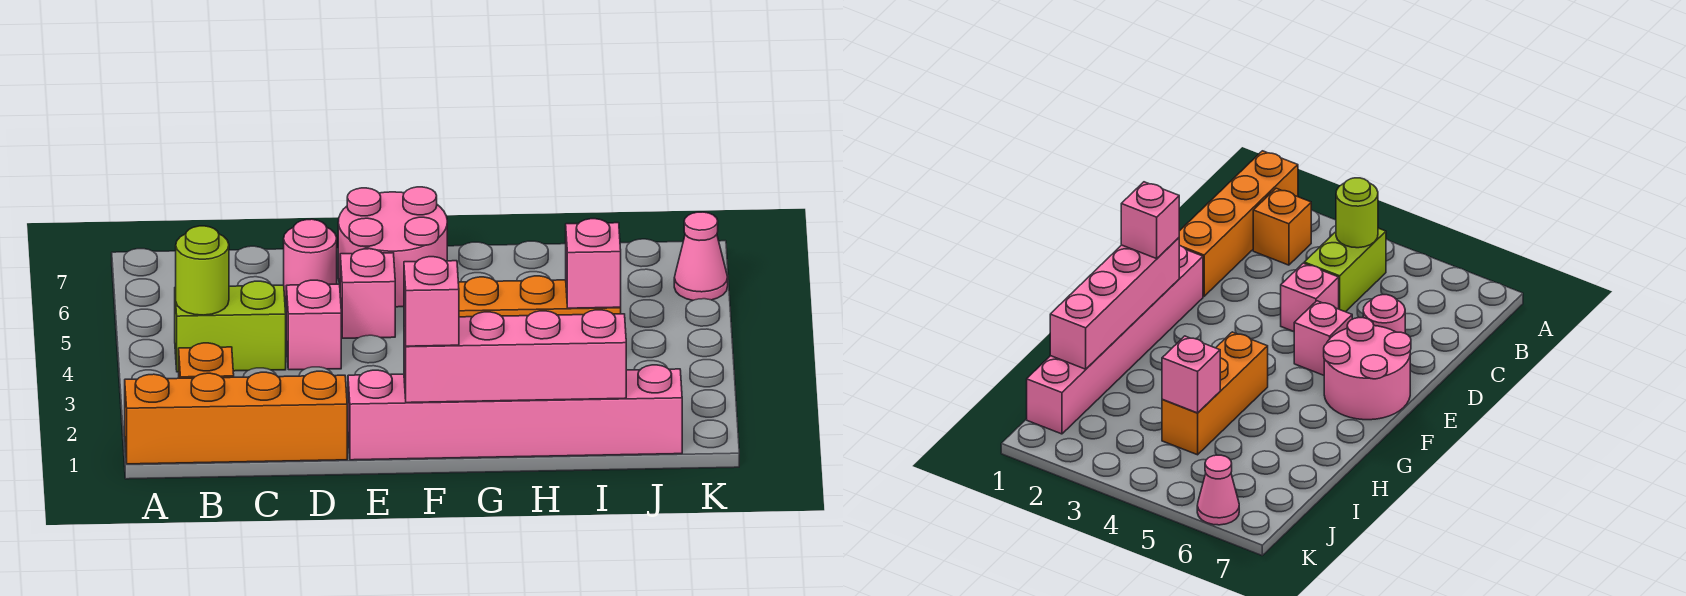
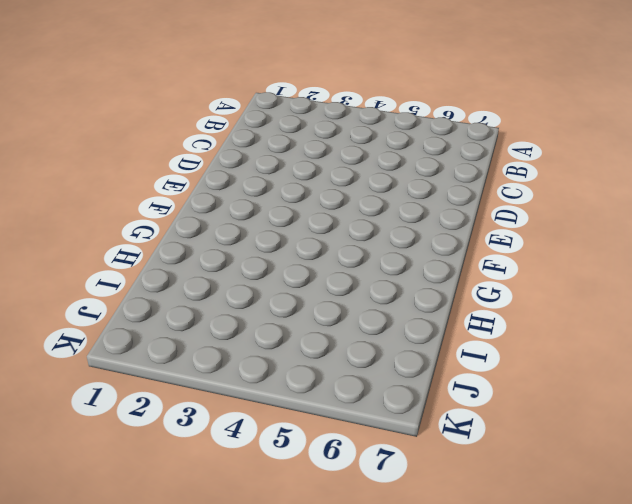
none -> orange brick A1:D1 level 1
none -> orange brick B2 level 1
none -> lime brick B4:C4 level 1

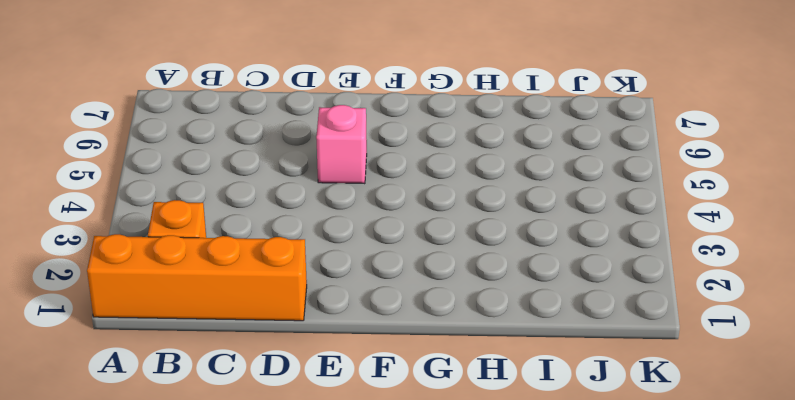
none -> lime brick B4:C4 level 1
none -> pink brick D4 level 1
none -> pink round brick D6 level 1

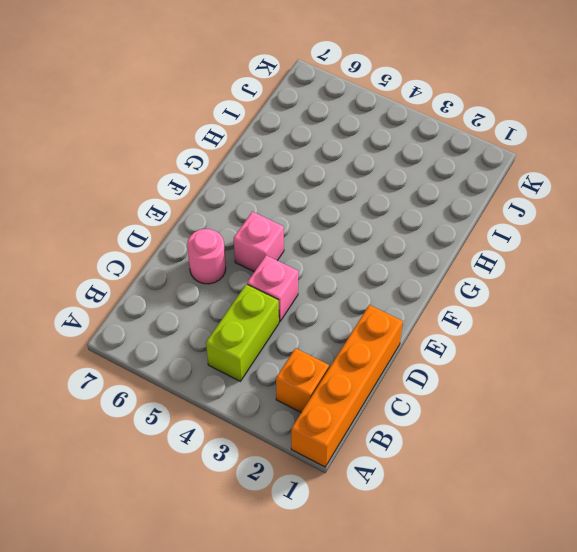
none -> pink brick E1:J1 level 1
none -> pink round brick E6:F7 level 1
none -> orange brick G4:I4 level 1

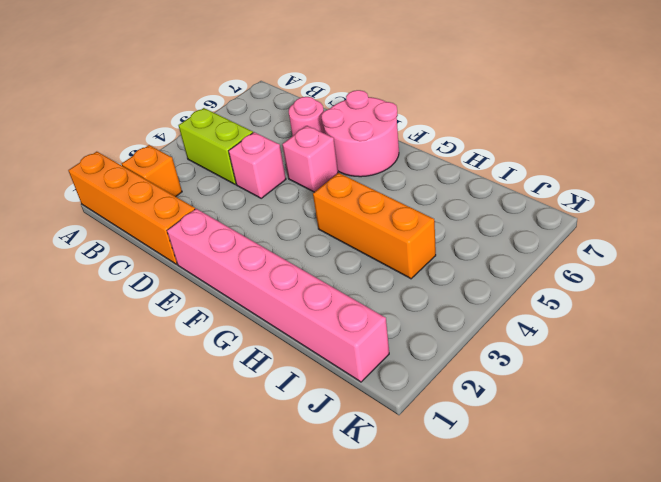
none -> pink cone K6 level 1
none -> lime round brick B4 level 2
none -> pink brick F1:I1 level 2

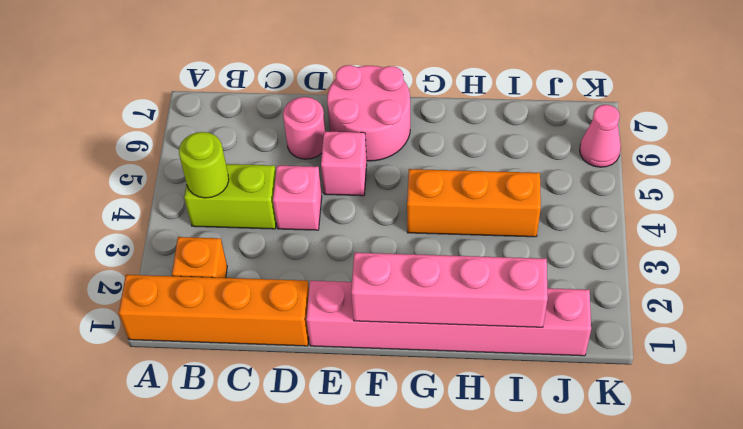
none -> pink brick I4 level 2
none -> pink brick F1 level 3

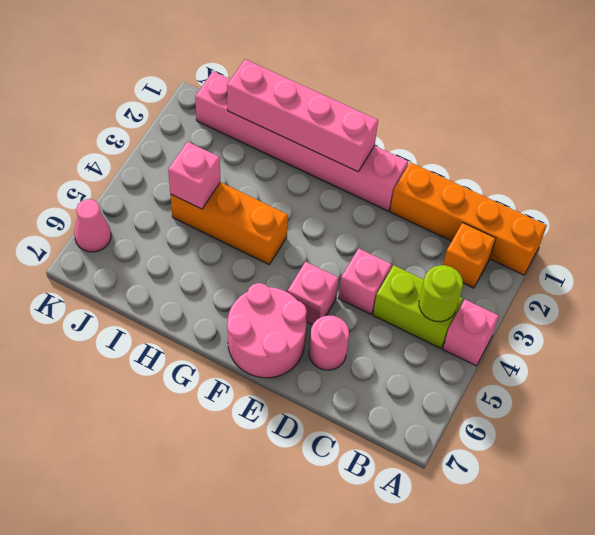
pink brick A4 level 1 -> pink brick F1 level 3

